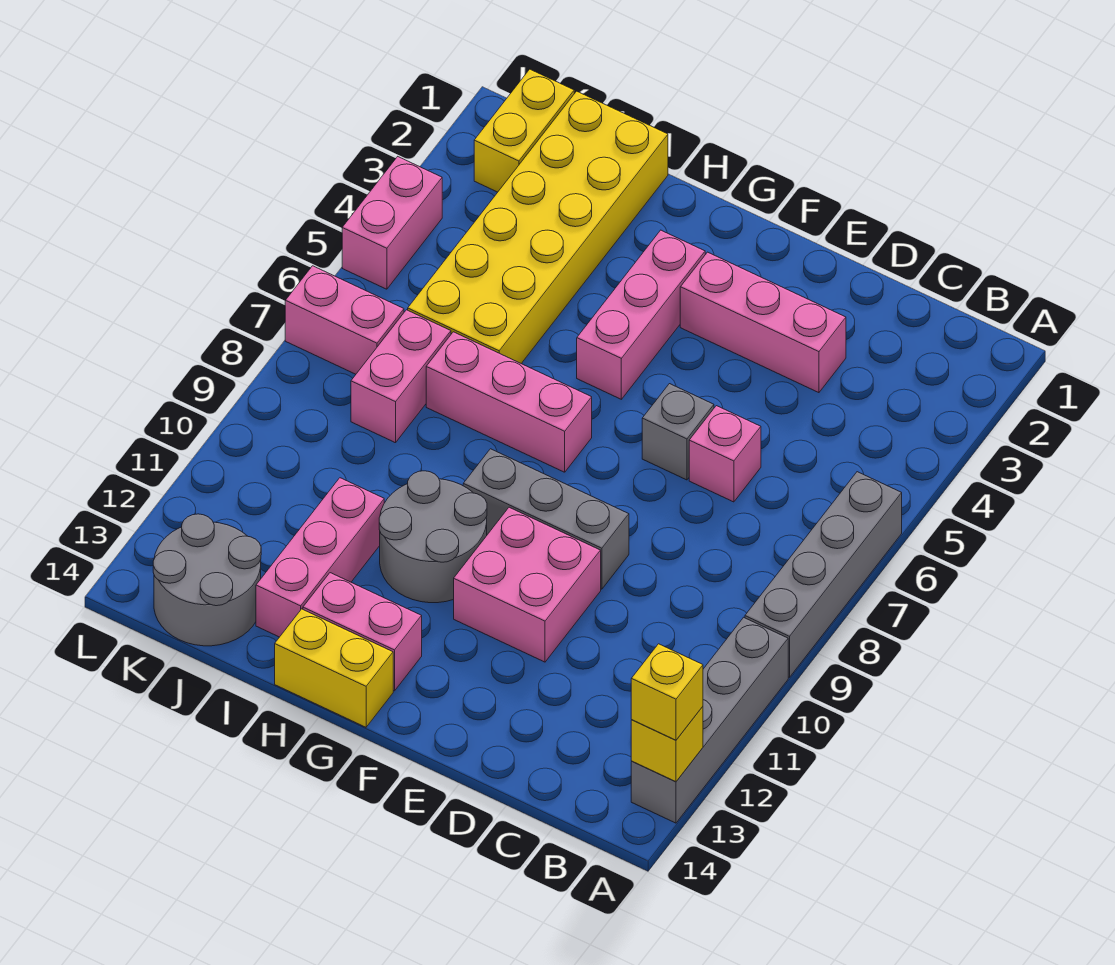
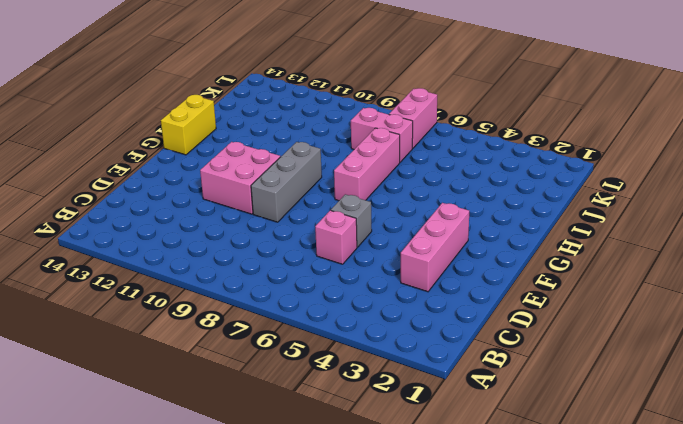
none -> grey brick A6:A9 level 1
none -> grey brick A10:A13 level 1
none -> pink brick G3:G5 level 1

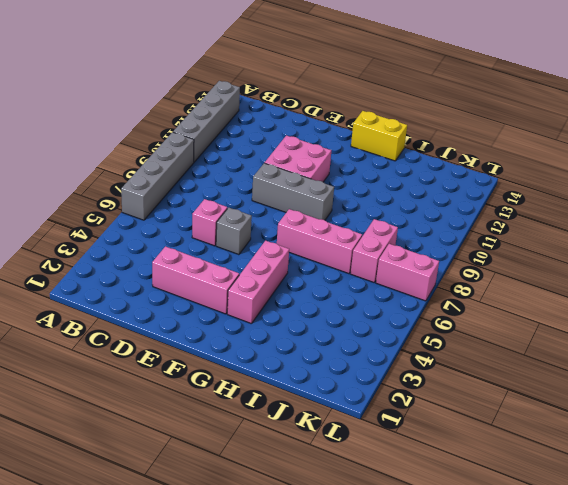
none -> grey round brick G10:H11 level 1
none -> pink brick G13:H13 level 1
none -> yellow brick I1:J6 level 1

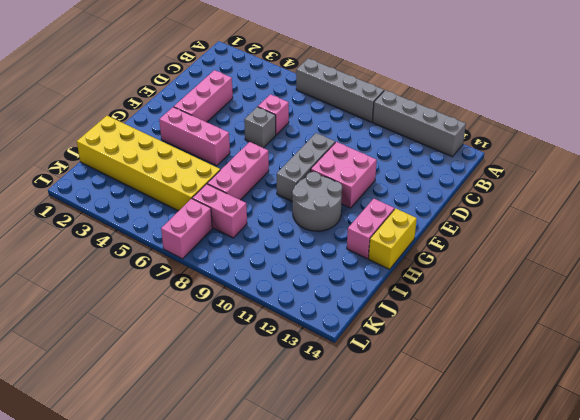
none -> pink brick I11:I13 level 1
none -> grey round brick J13:K14 level 1
none -> yellow brick K1:K2 level 1

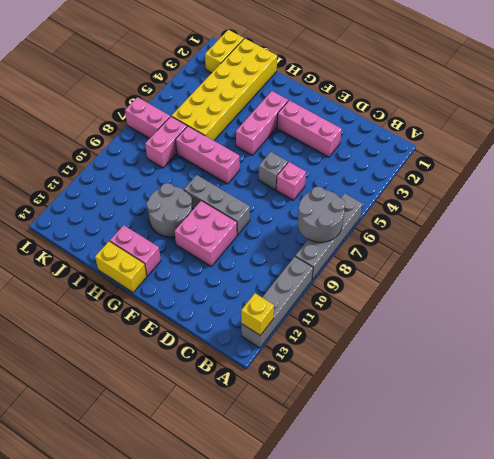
grey round brick A7:B8 level 2 -> grey round brick J13:K14 level 1
none -> pink brick I11:I13 level 1
none -> pink brick L4:L5 level 1
none -> yellow brick A13 level 3

